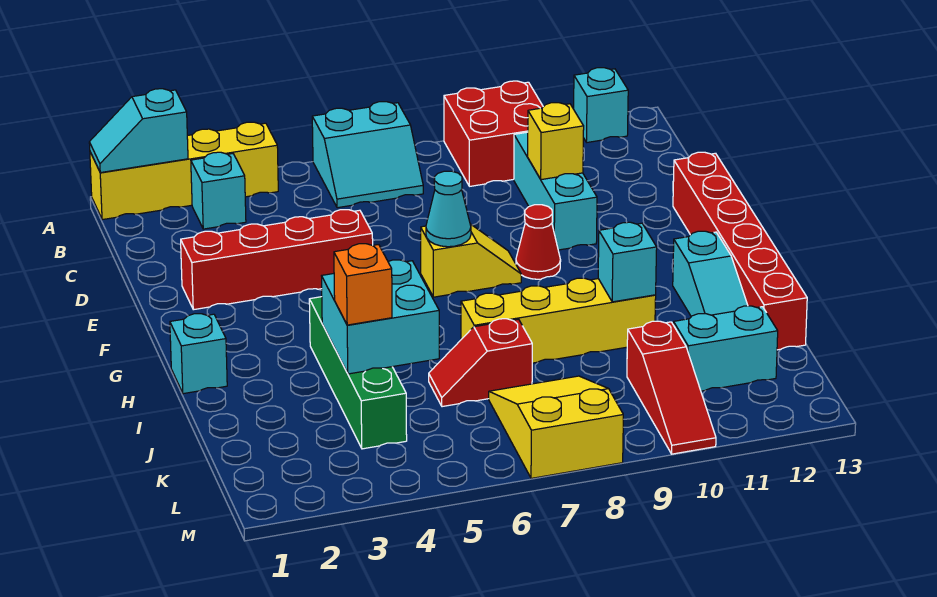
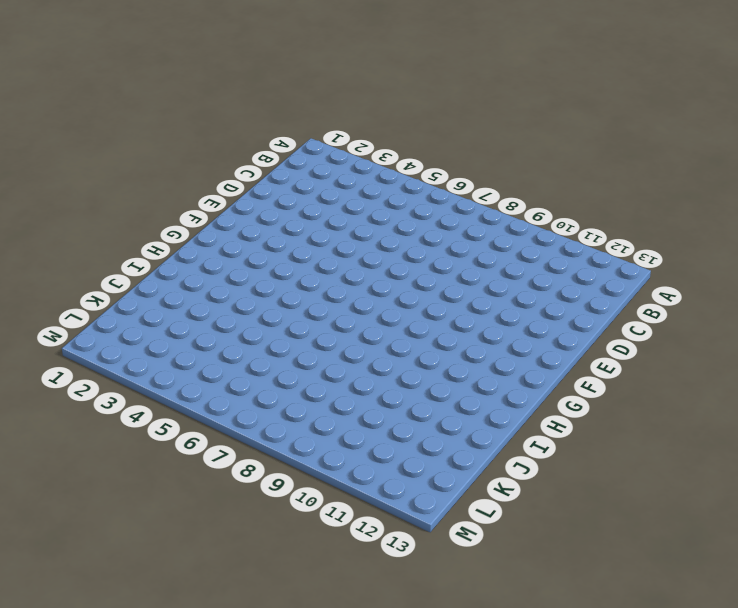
none -> yellow brick A1:A4 level 1
none -> cyan slope A6:B7 level 1 top A
none -> red brick A9:B10 level 1

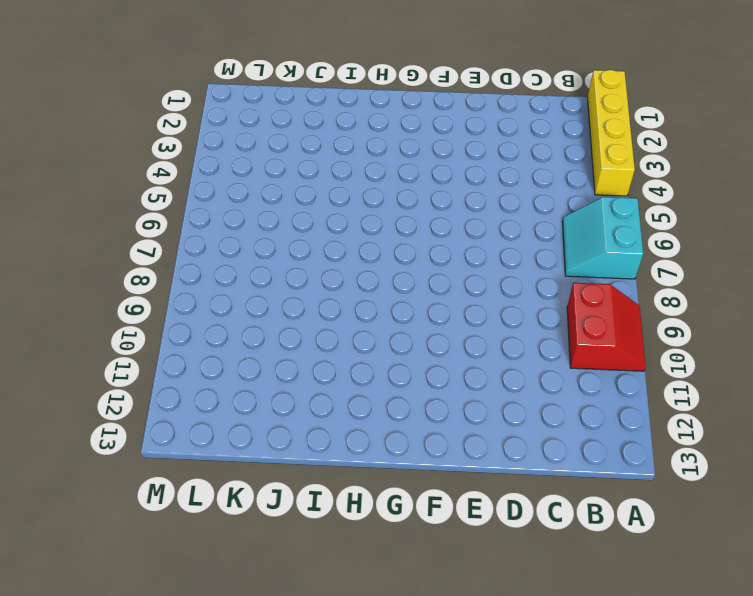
red slope A9:B10 level 1 top B -> red brick A9:B10 level 1
none -> cyan brick A12 level 1
none -> cyan brick B3 level 1
none -> cyan brick C10:E10 level 1

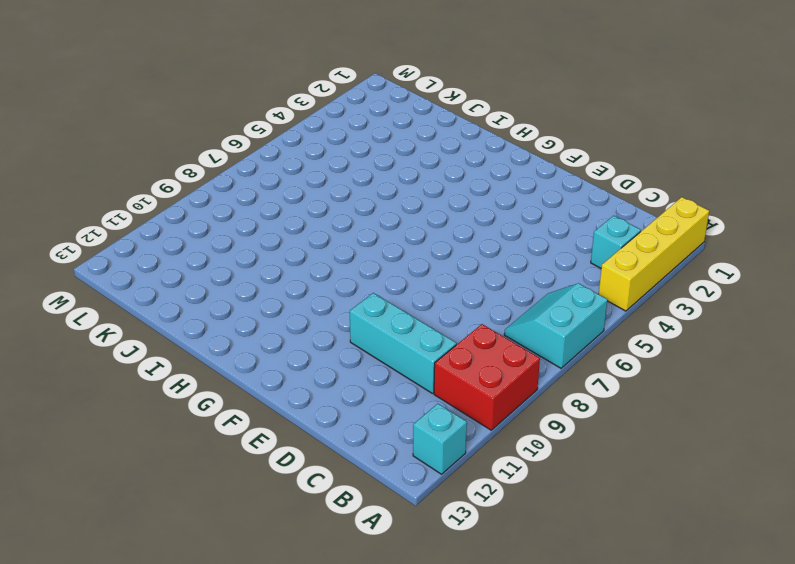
none -> red brick E2:E5 level 1
none -> red brick E13:J13 level 1
none -> yellow slope F7:F8 level 1 top 7

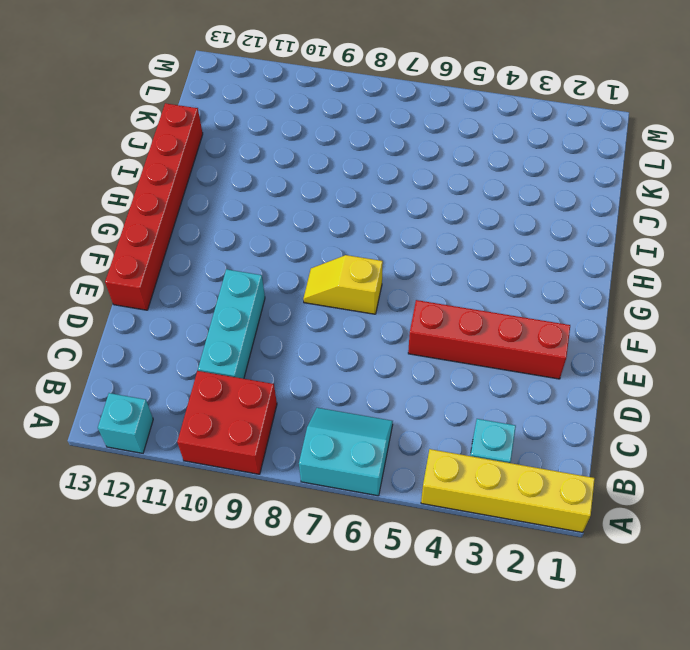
none -> red cone F9 level 1
none -> cyan brick H1 level 1
none -> green brick H4:K4 level 1

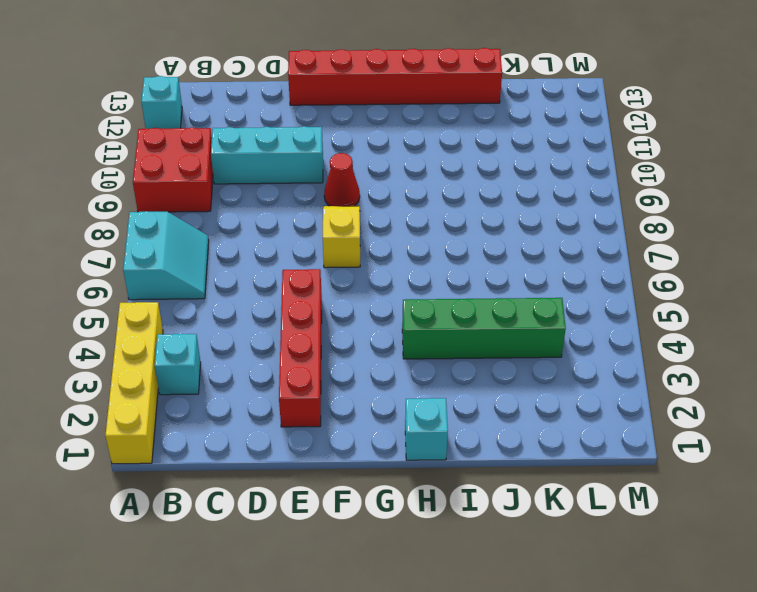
none -> cyan slope H12:J12 level 1 top H
none -> yellow brick I7:I10 level 1
none -> red slope J6:J7 level 1 top 7

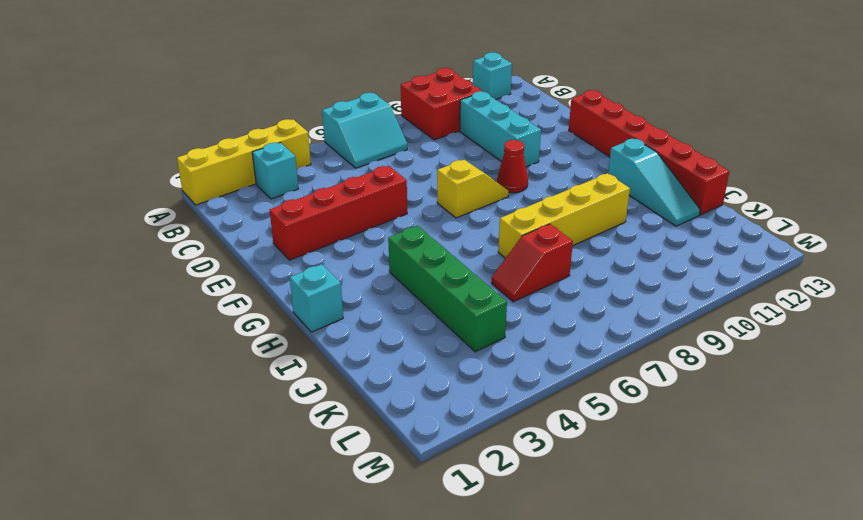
none -> yellow slope K7:M8 level 1 top M
none -> red slope K10:M10 level 1 top K
none -> cyan brick K11:K12 level 1

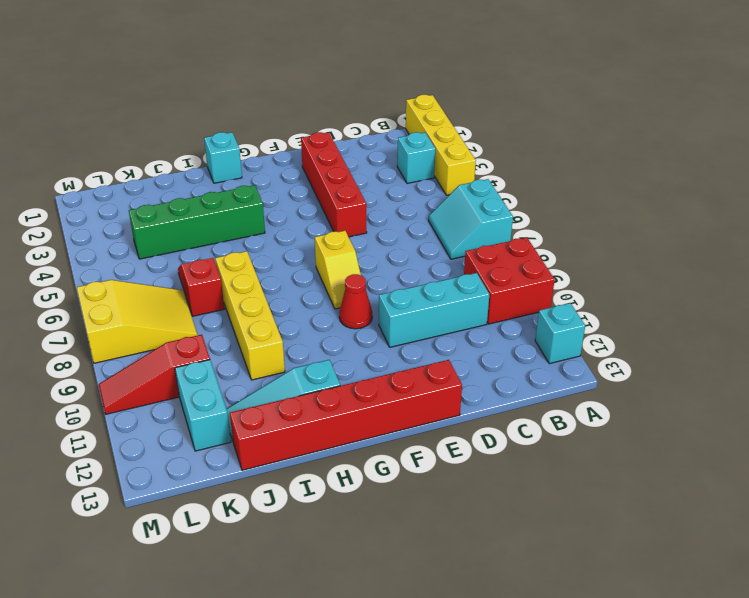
none -> cyan slope A1:A2 level 2 top 2
none -> yellow brick D10 level 2
none -> cyan cone F7 level 2

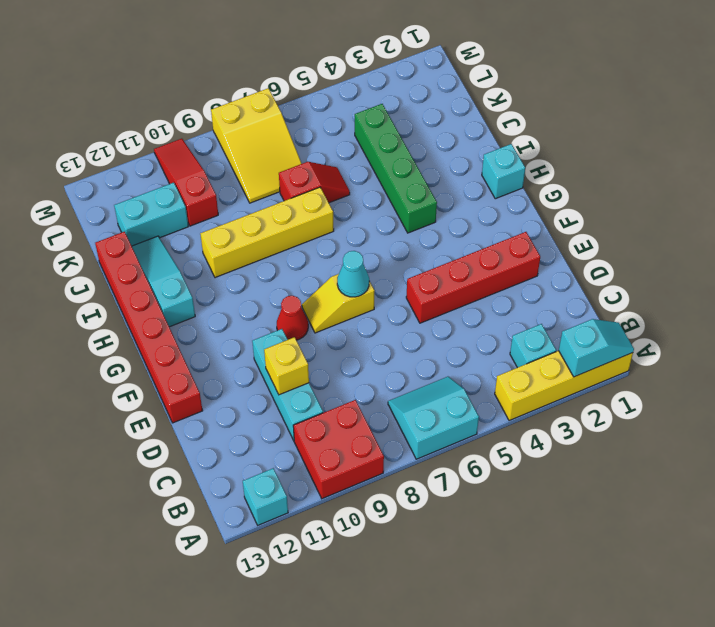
none -> cyan brick I4:J5 level 2
none -> cyan brick I10 level 2
none -> orange brick J4 level 3

